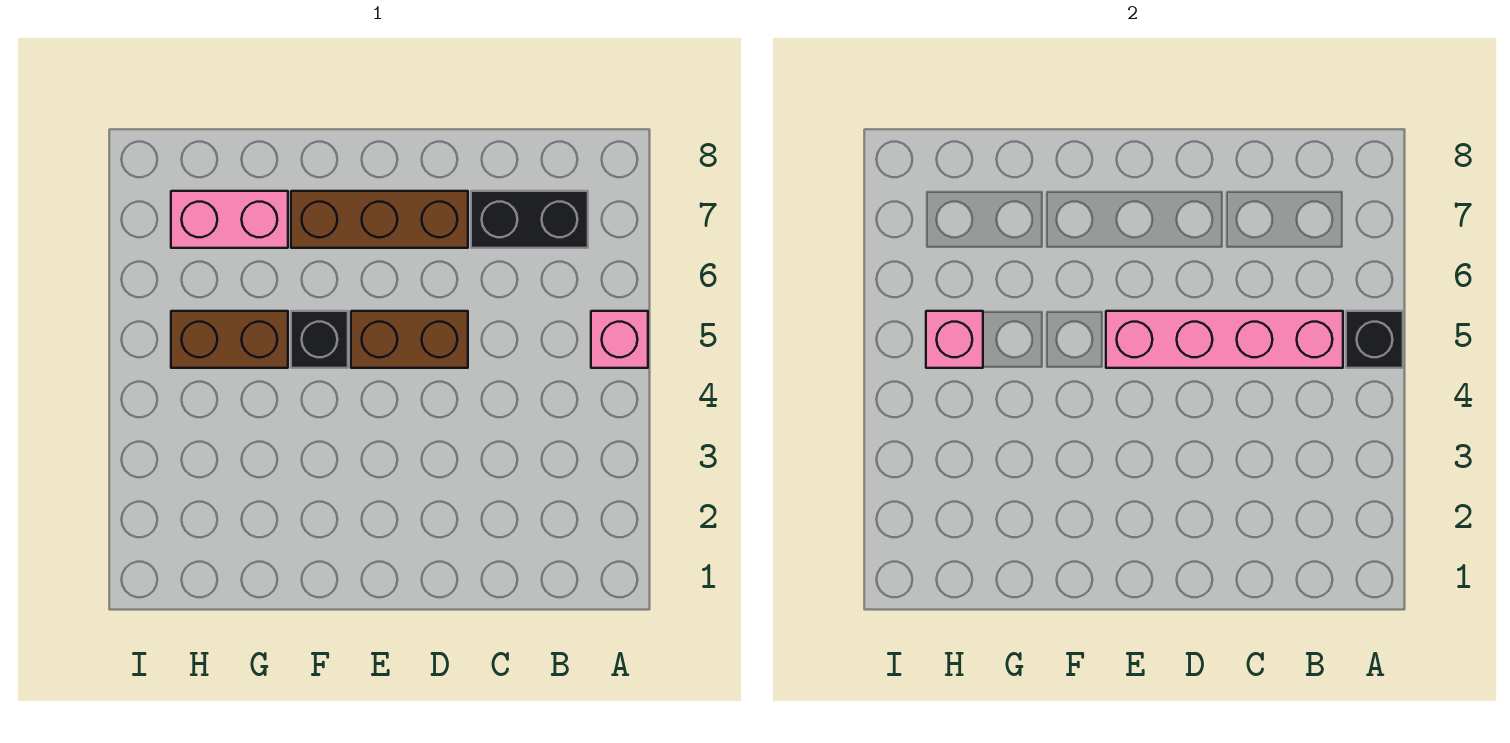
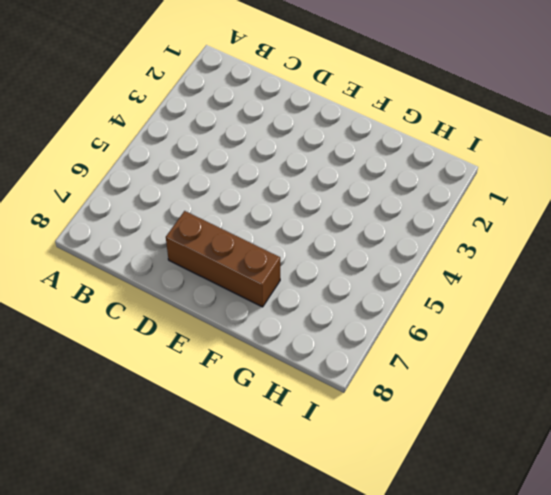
none -> pink brick A5 level 1
none -> black brick B7:C7 level 1

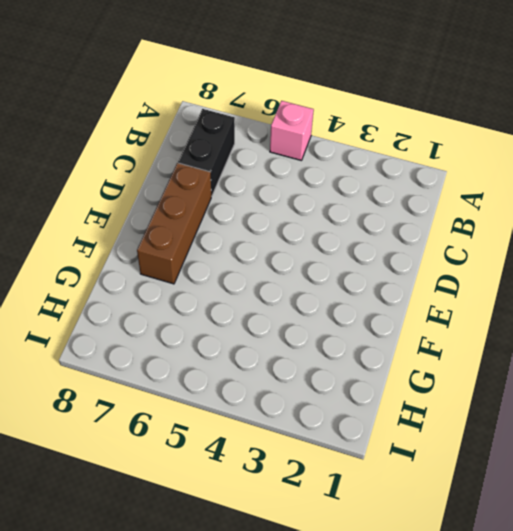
none -> brown brick D5:E5 level 1
none -> black brick F5 level 1

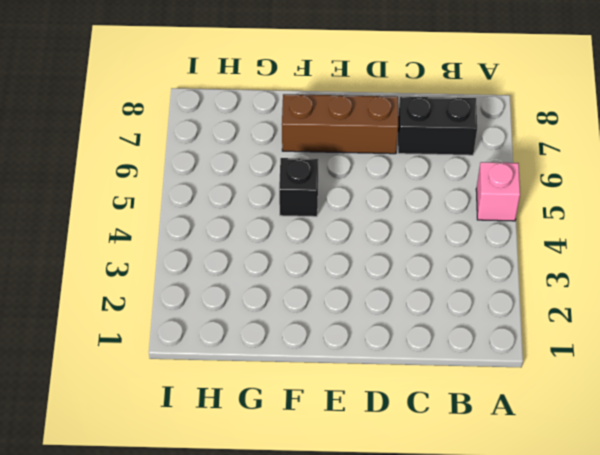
none -> brown brick D5:E5 level 1
none -> brown brick G5:H5 level 1

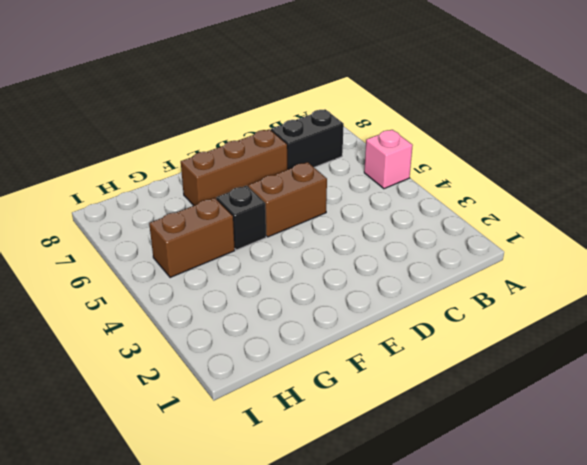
none -> pink brick G7:H7 level 1
none -> black brick A5 level 2

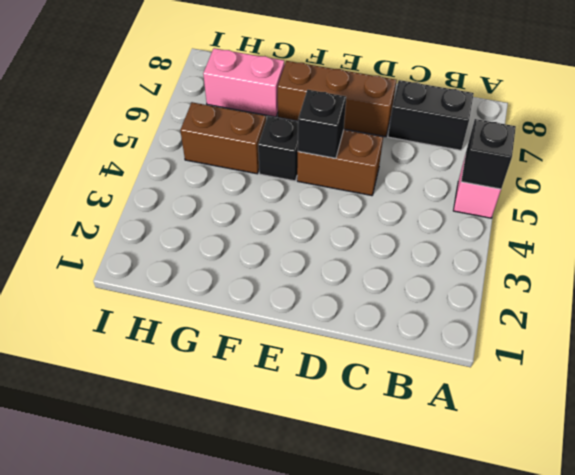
black brick E5 level 2 -> pink brick B5:E5 level 2
none -> pink brick H5 level 2

